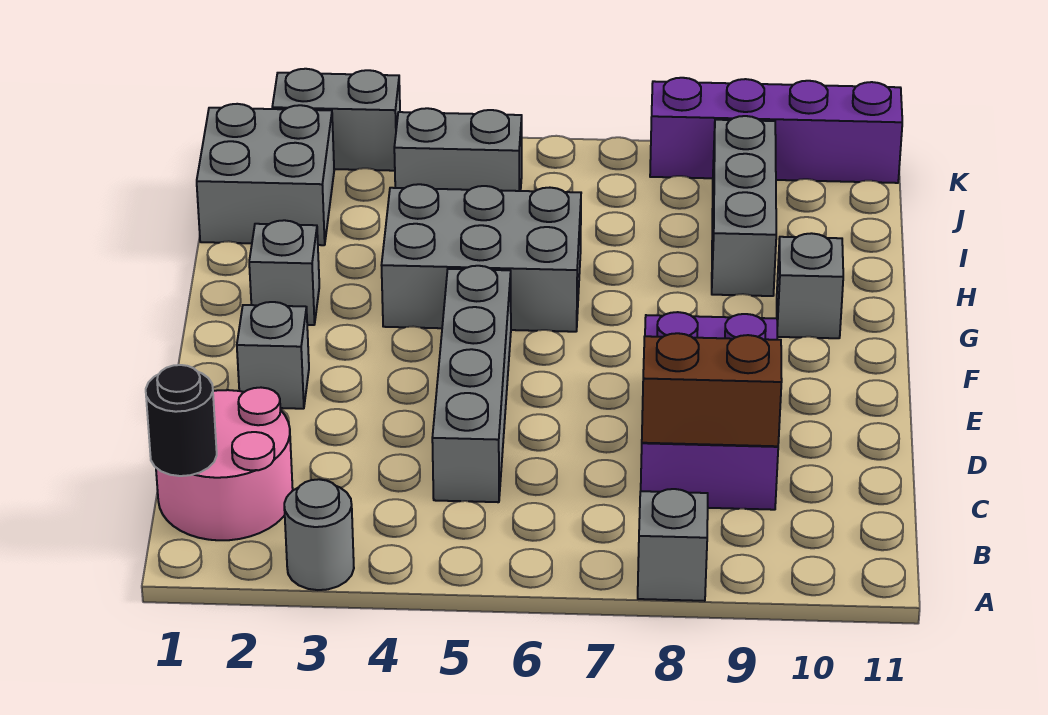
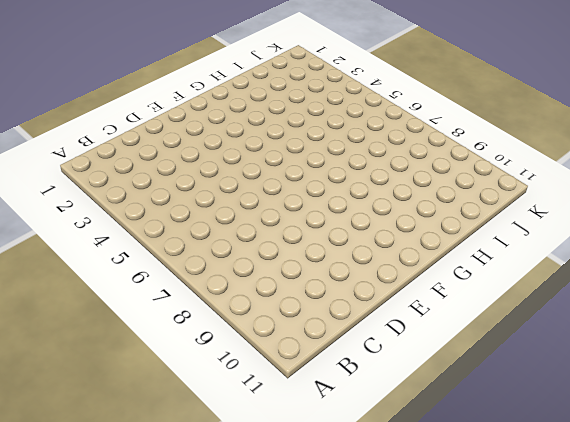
none -> grey round brick A3 level 1
none -> grey brick A8 level 1
none -> pink round brick B1:C2 level 1

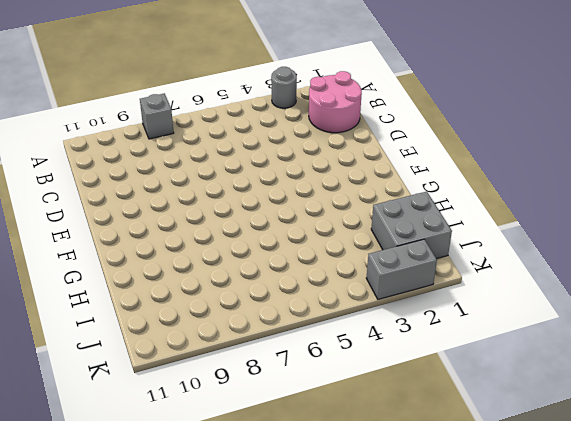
none -> grey brick C5:F5 level 1
none -> purple brick C8:E9 level 1
none -> grey brick E2 level 1

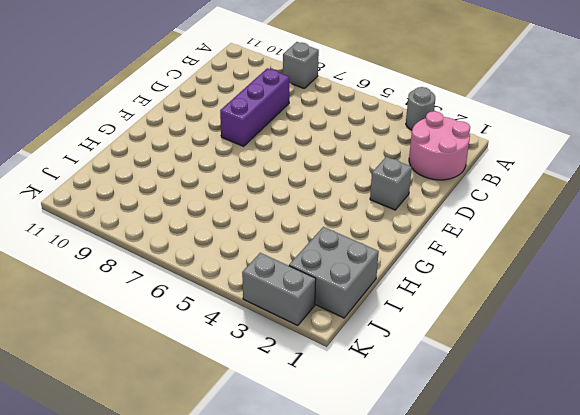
purple brick C8:E8 level 1 -> purple brick C8:E9 level 1
none -> grey brick C5:F5 level 1
none -> grey brick G2 level 1
none -> grey brick G4:H6 level 1

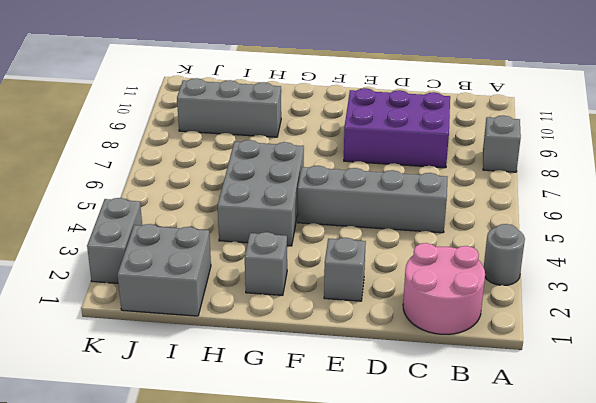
none -> grey brick G10 level 1
none -> grey brick J4:J5 level 1
none -> purple brick K8:K11 level 1

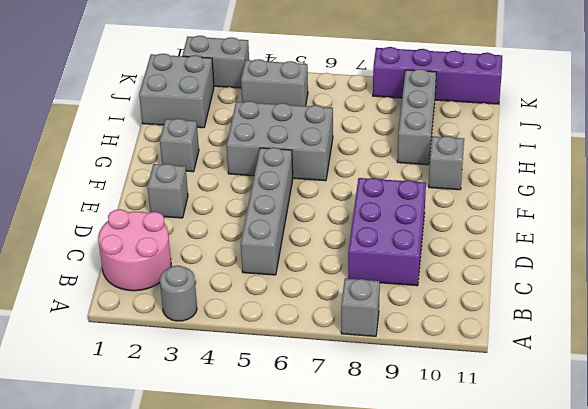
none -> black round brick B1 level 2
none -> brown brick C8:C9 level 2

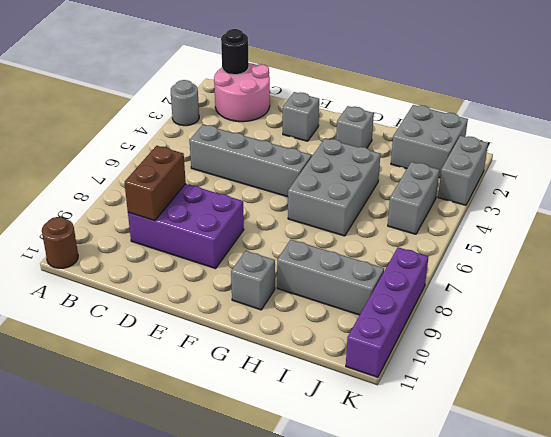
brown round brick A11 level 1 -> none
none -> grey brick A8 level 1

